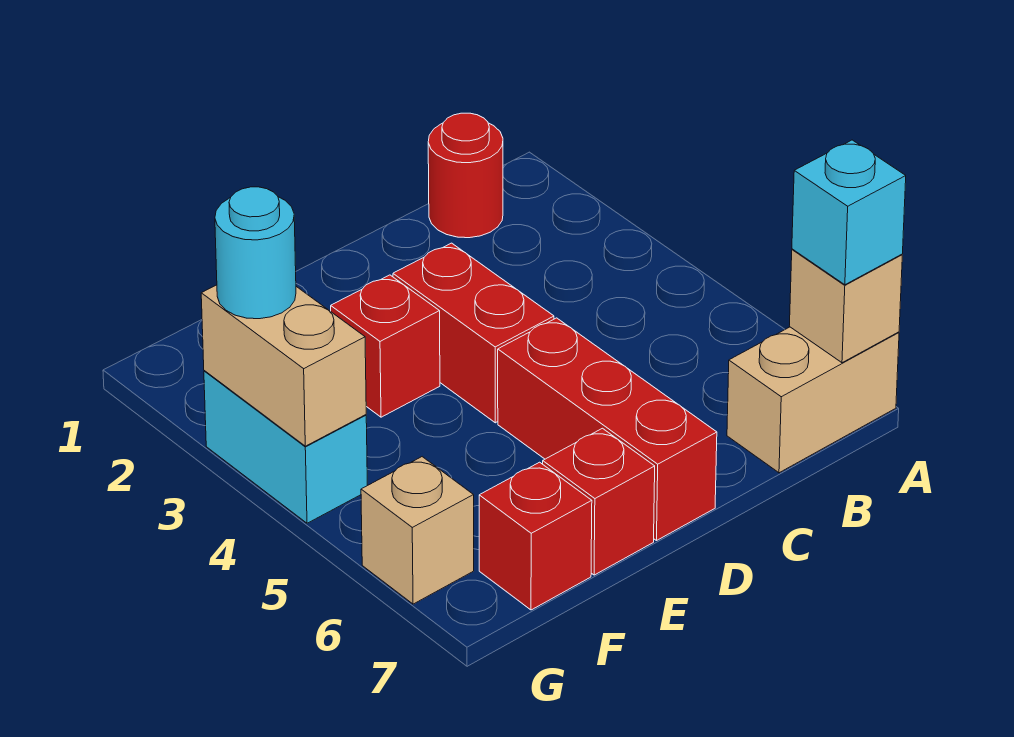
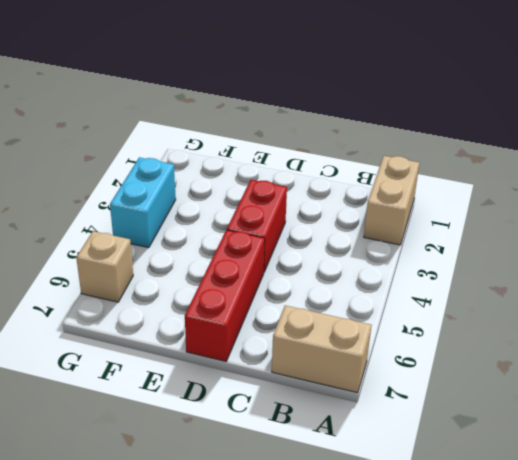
tan brick A1:A2 level 1 -> tan brick G3:G4 level 2
none -> red round brick B1 level 1
none -> red brick E3 level 1
none -> red brick E7 level 1

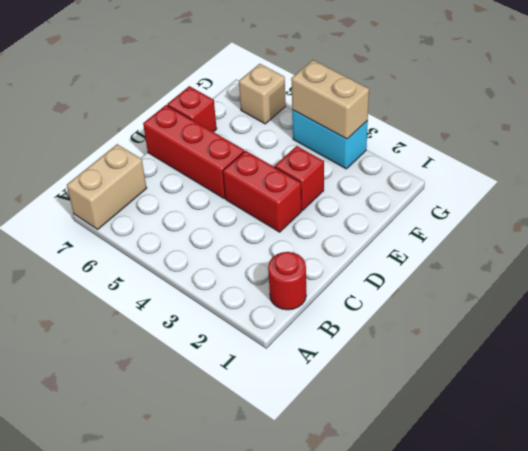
none -> red brick F7 level 1
none -> tan brick A7 level 2
none -> cyan brick A7 level 3

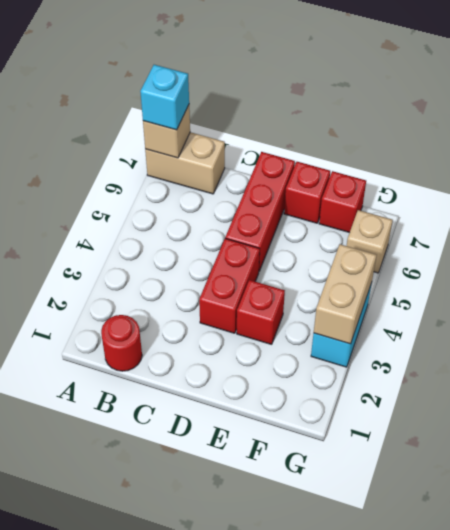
none -> cyan round brick G3 level 3

